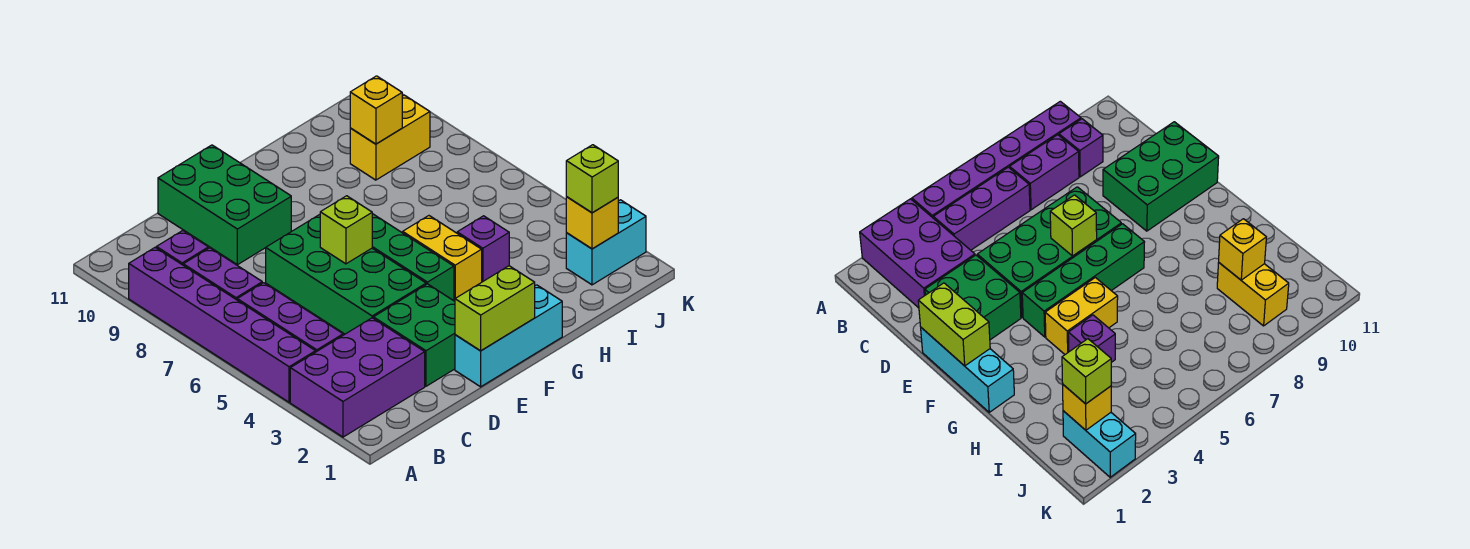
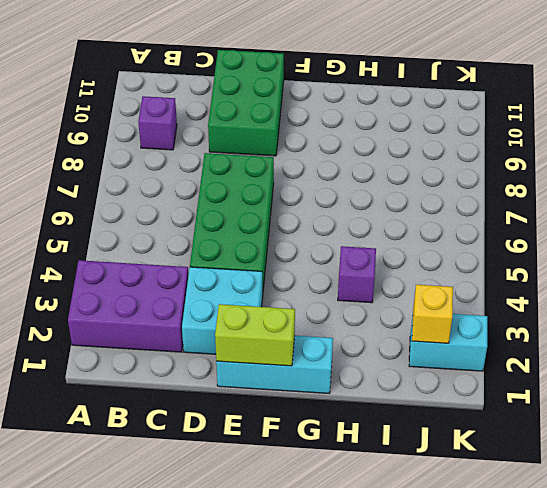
cyan brick D2:E3 level 1 -> green brick D2:E3 level 1
none -> purple brick A4:A9 level 1
none -> purple brick B4:B6 level 1
none -> purple brick B7:B8 level 1

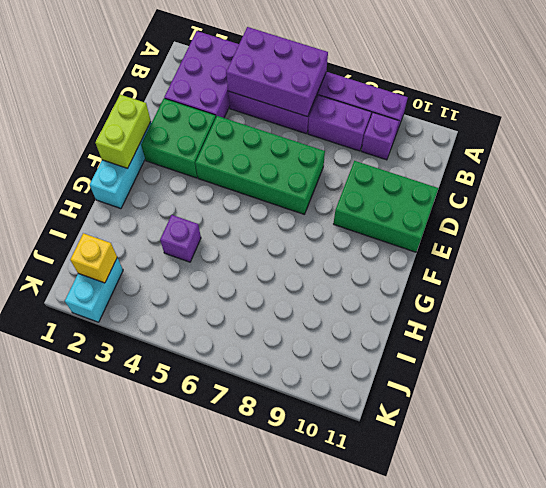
purple brick A4:B6 level 2 -> none
none -> green brick F4:F7 level 1
none -> yellow brick G4:G5 level 1
none -> yellow brick I9:J9 level 1

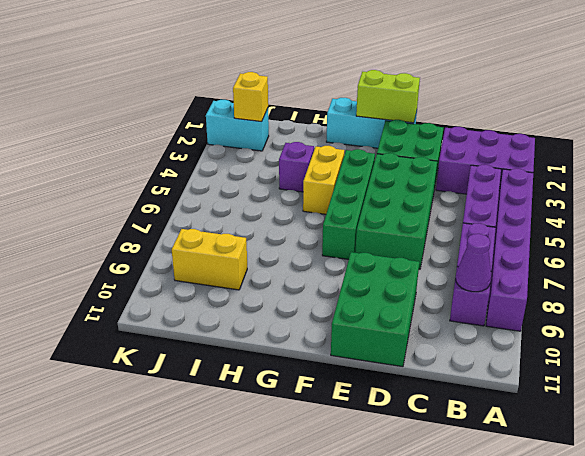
purple cone B9 level 2 -> none
none -> lime brick E6 level 2
none -> yellow brick I9 level 2
none -> lime brick J2 level 3

